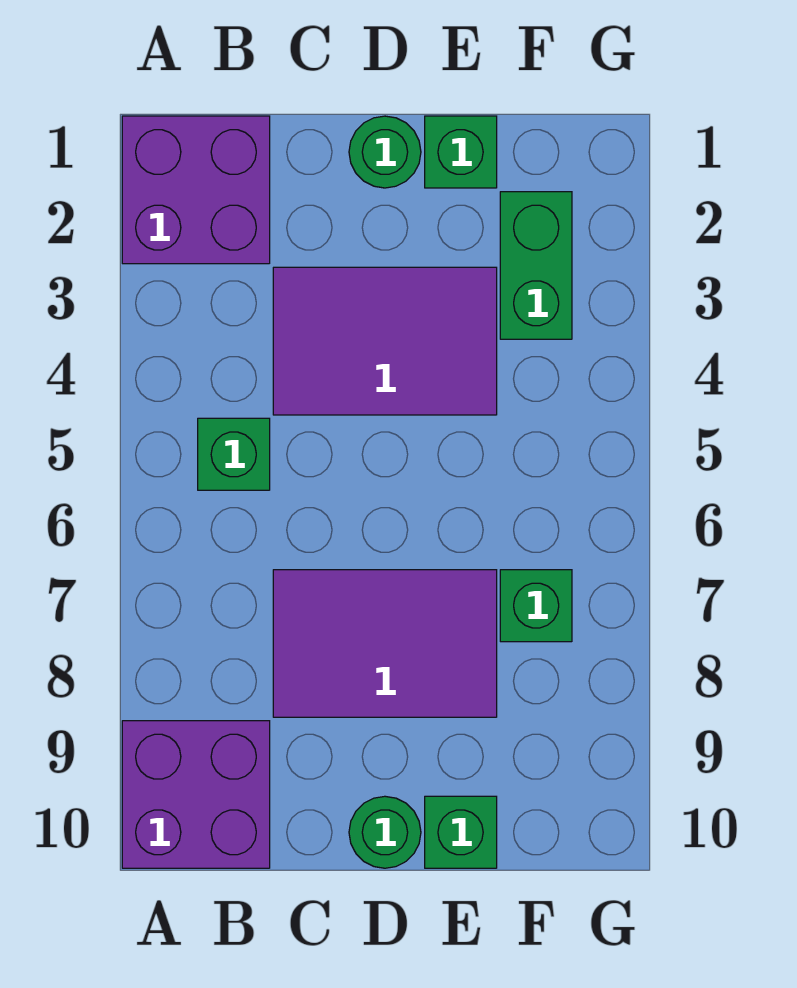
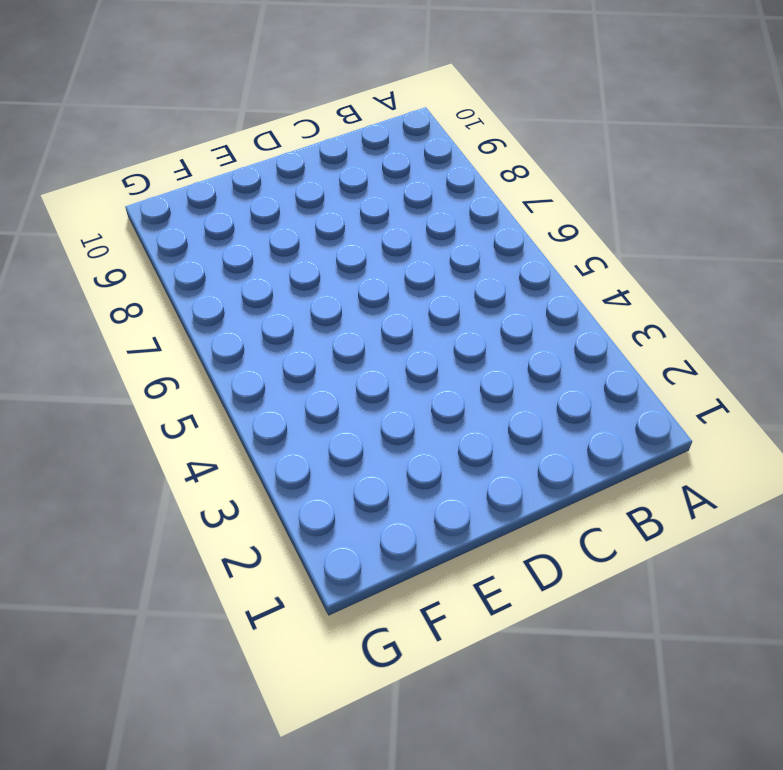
none -> purple brick A1:B2 level 1
none -> purple brick A9:B10 level 1

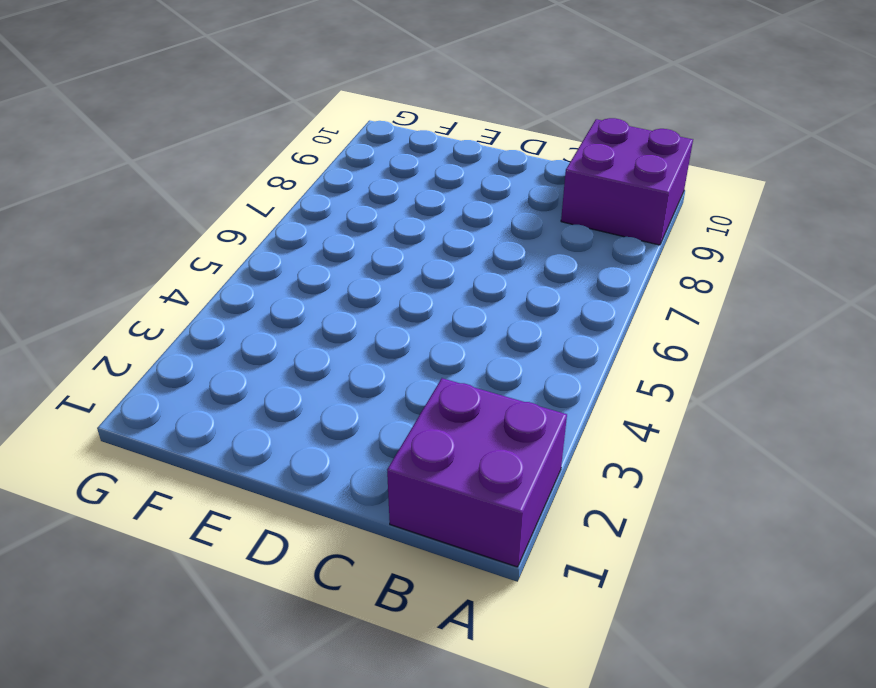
none -> green brick B5 level 1
none -> purple tile C3:E4 level 1

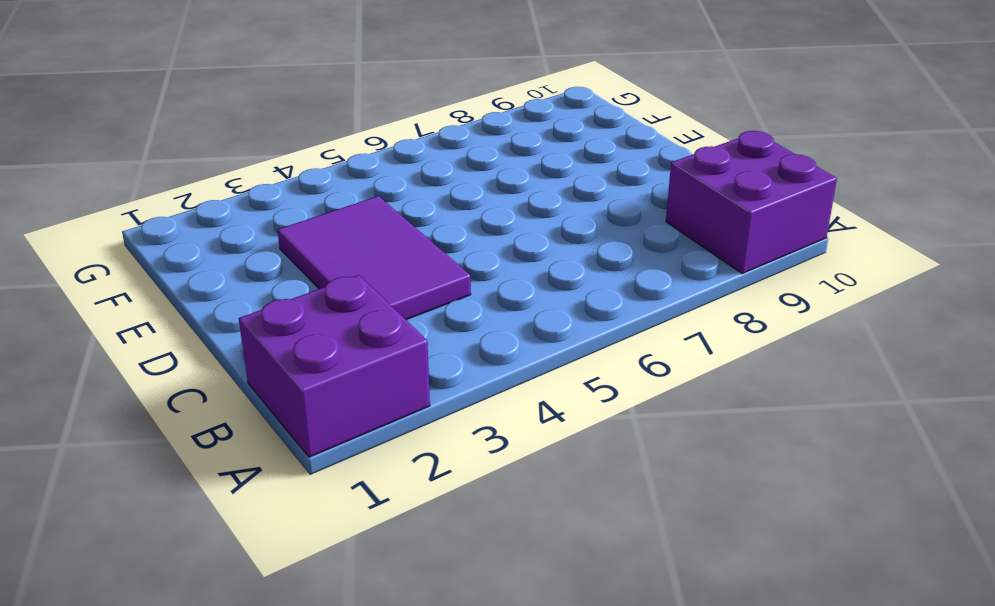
none -> green brick B5 level 1
none -> purple tile C7:E8 level 1

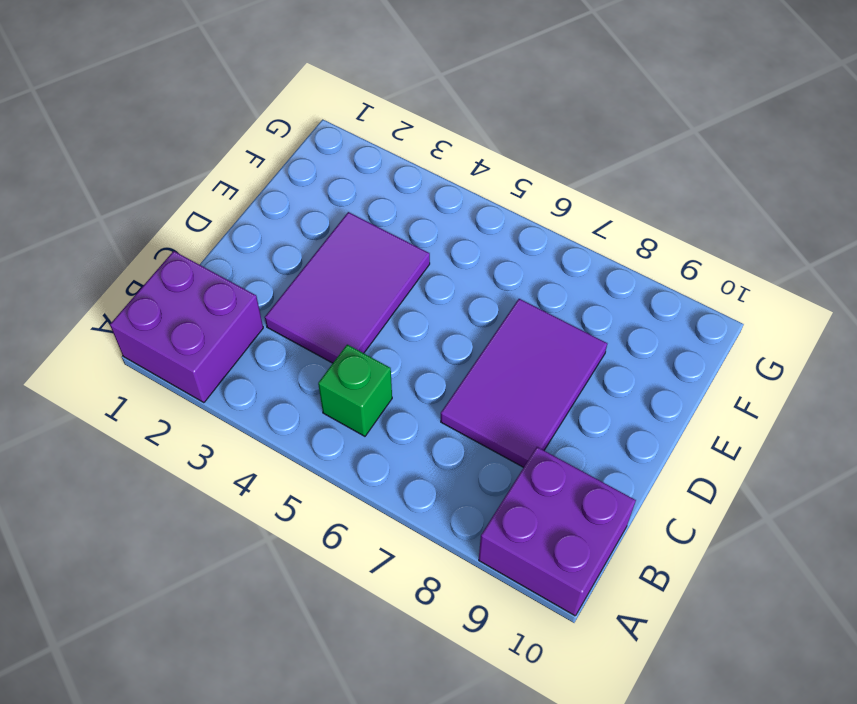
none -> green round brick D1 level 1
none -> green round brick D10 level 1

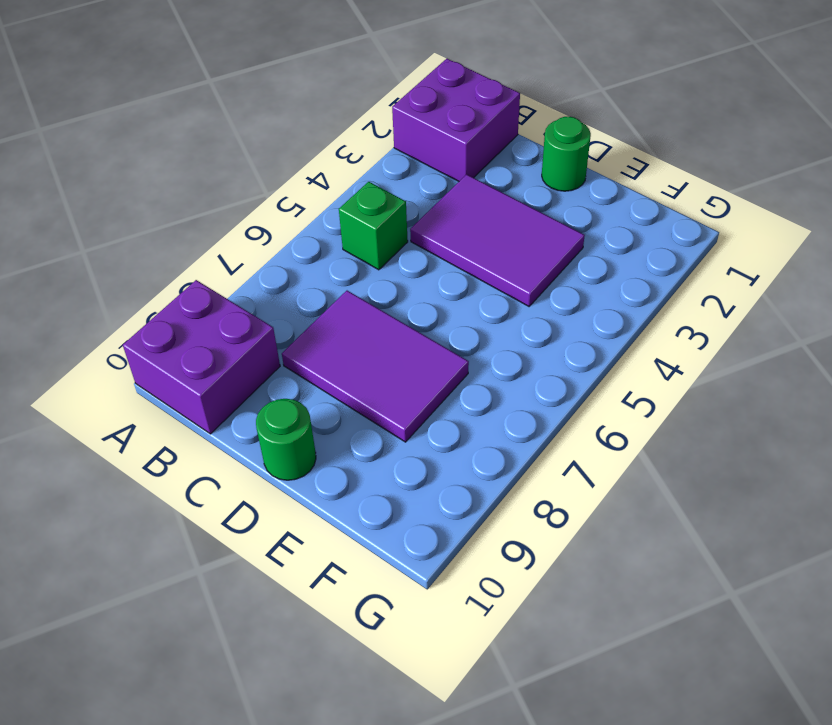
none -> green brick E1 level 1
none -> green brick E10 level 1

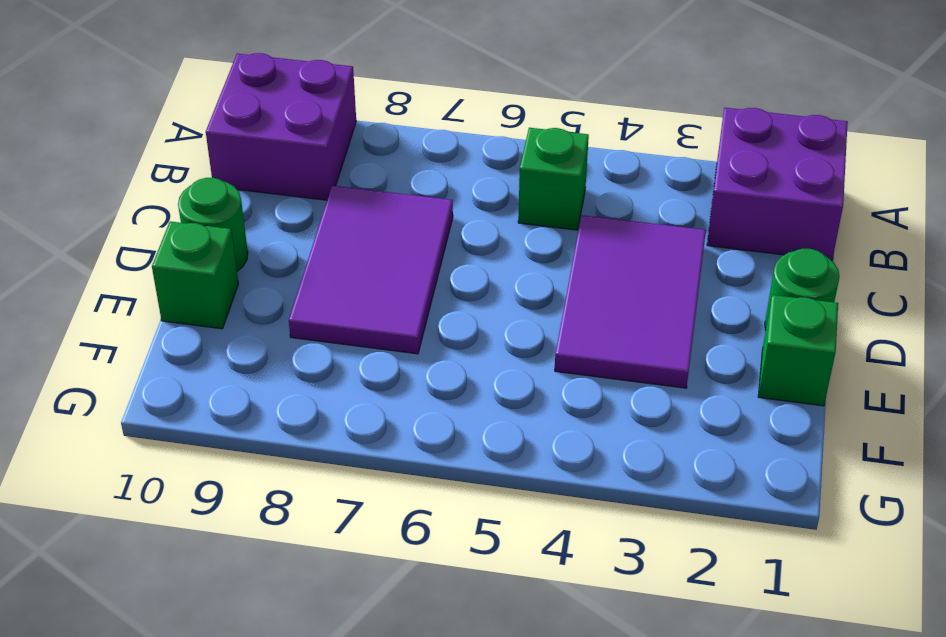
none -> green brick F2:F3 level 1
none -> green brick F7 level 1

